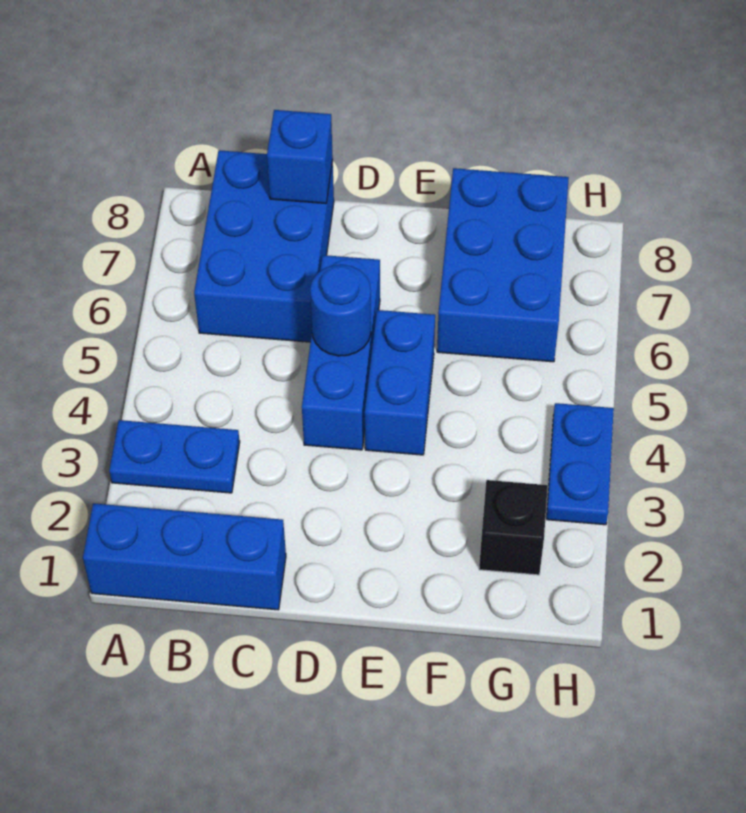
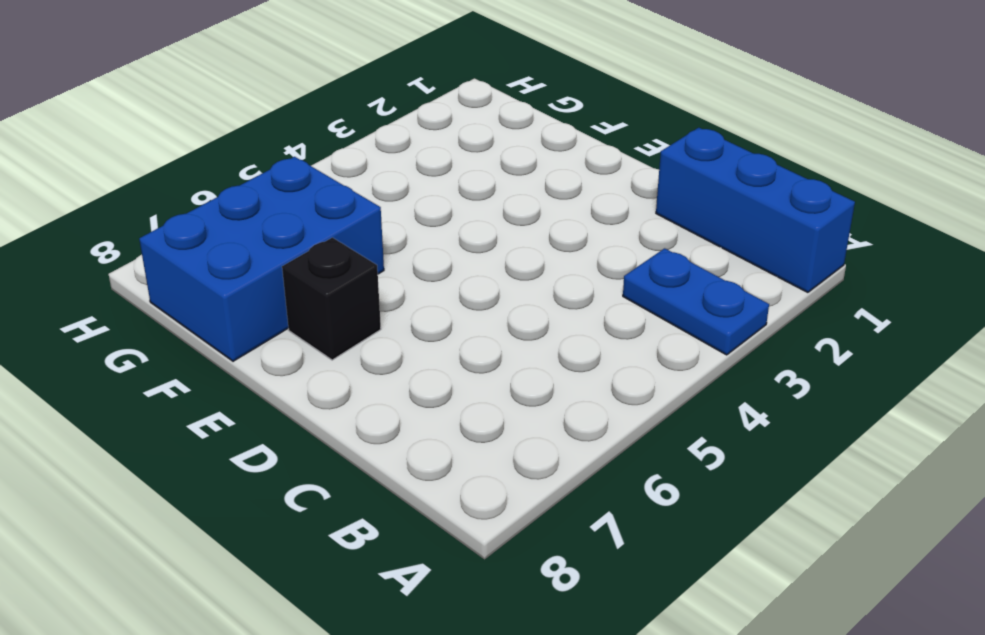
black brick E7 level 1 -> black brick G2 level 1
none -> blue brick B6:C8 level 1
none -> blue brick D4:D6 level 1

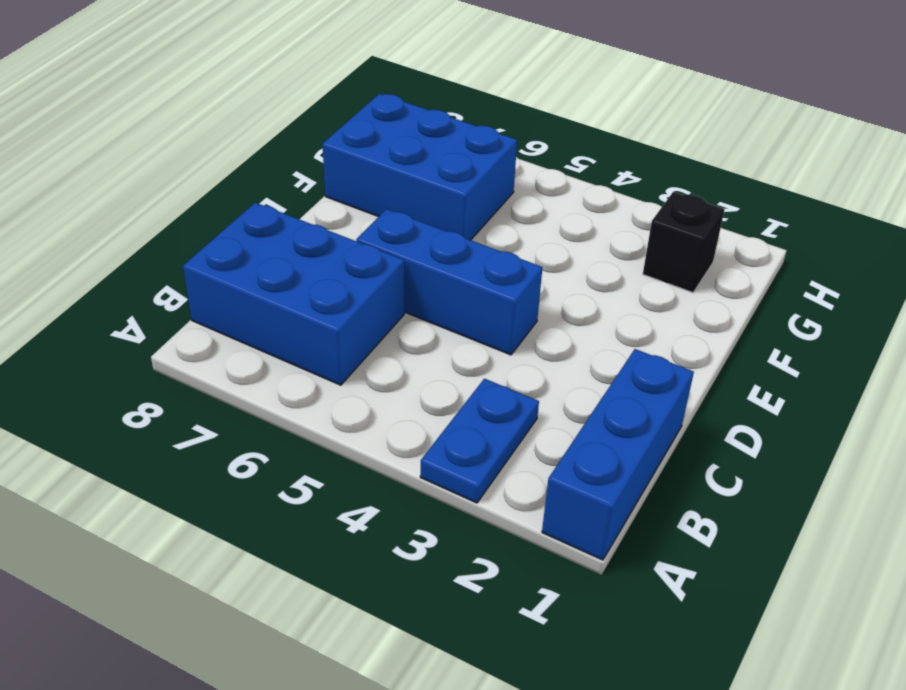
none -> blue brick E4:E5 level 1
none -> blue plate H3:H4 level 1

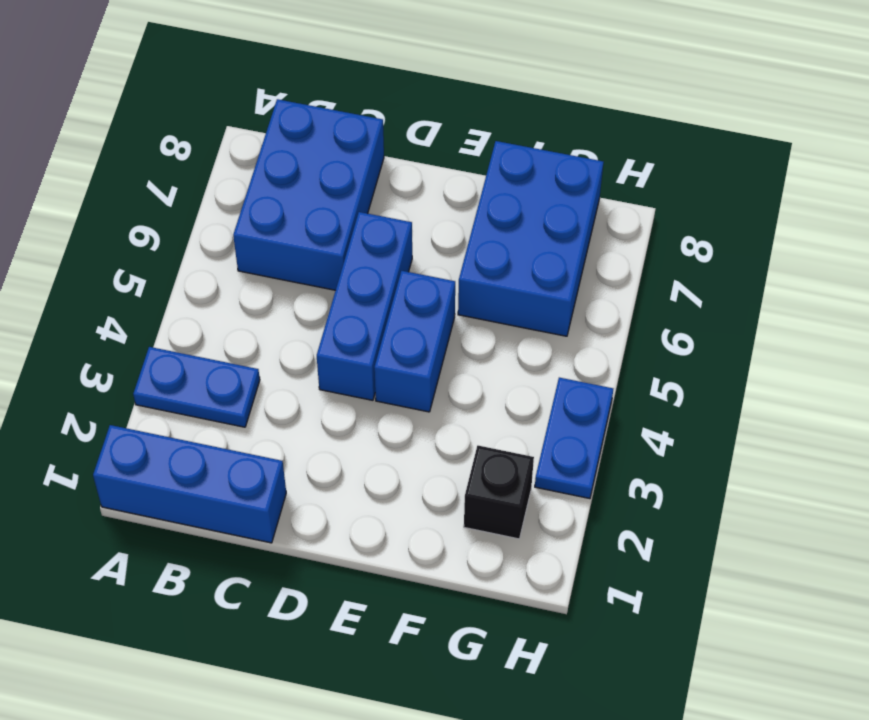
none -> blue brick C8 level 2
none -> blue round brick D5 level 2

